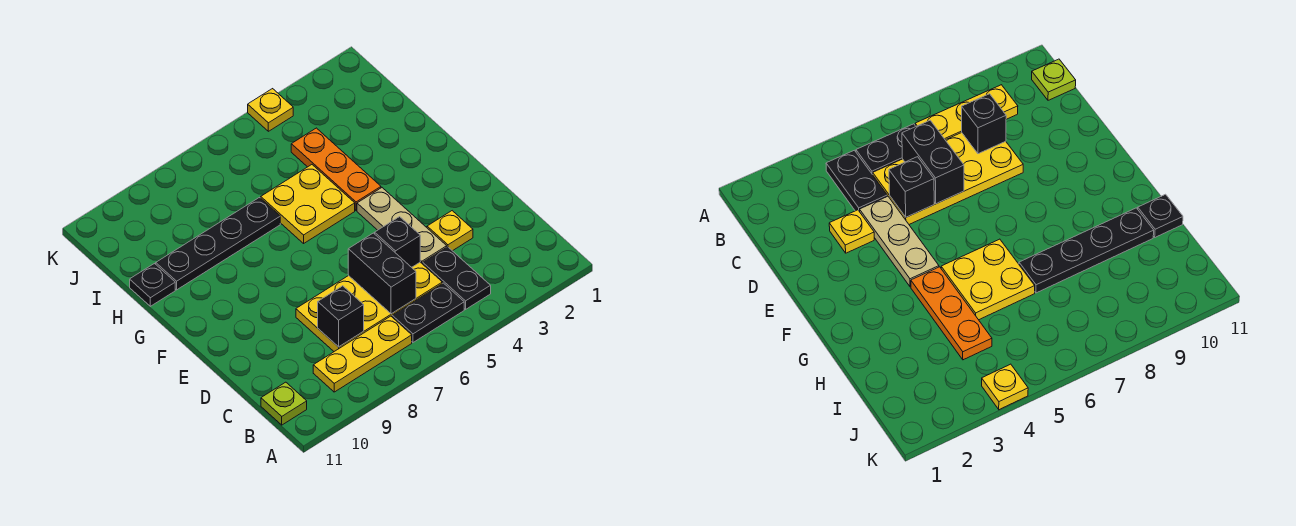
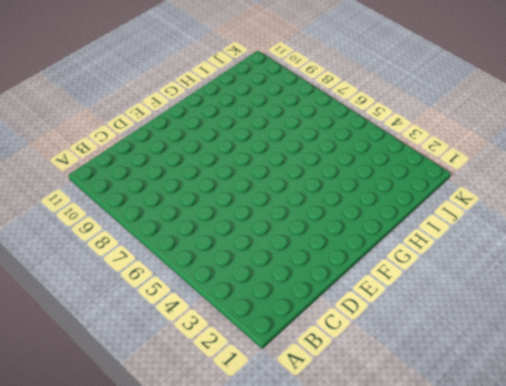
none -> black plate B4:C4 level 1
none -> black plate B5:B6 level 1
none -> yellow plate B7:B9 level 1

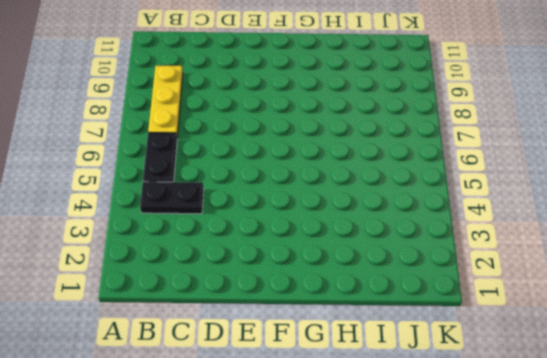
none -> lime plate B11 level 1
none -> yellow plate C5:D8 level 1
none -> yellow plate D3 level 1

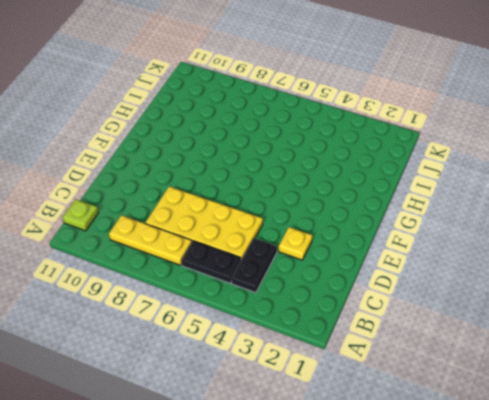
none -> tan plate D4:F4 level 1
none -> orange plate G4:I4 level 1
none -> yellow plate G5:H6 level 1

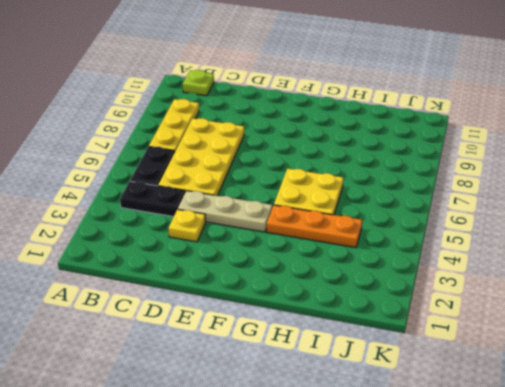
none -> black plate H7:H10 level 1
none -> black plate H11 level 1
none -> yellow plate K4 level 1

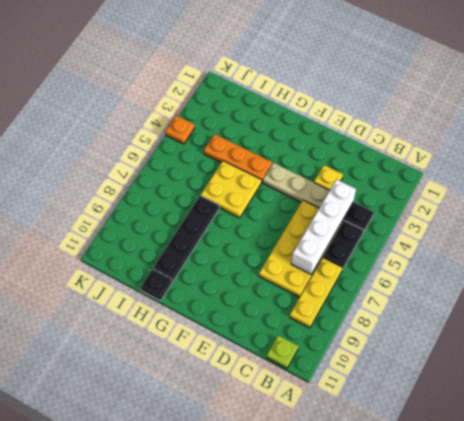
white brick C4:C7 level 2 -> black brick C6:D6 level 2
orange plate K4 level 1 -> yellow plate K4 level 1
none -> black brick C8 level 2
none -> black brick D5 level 2

